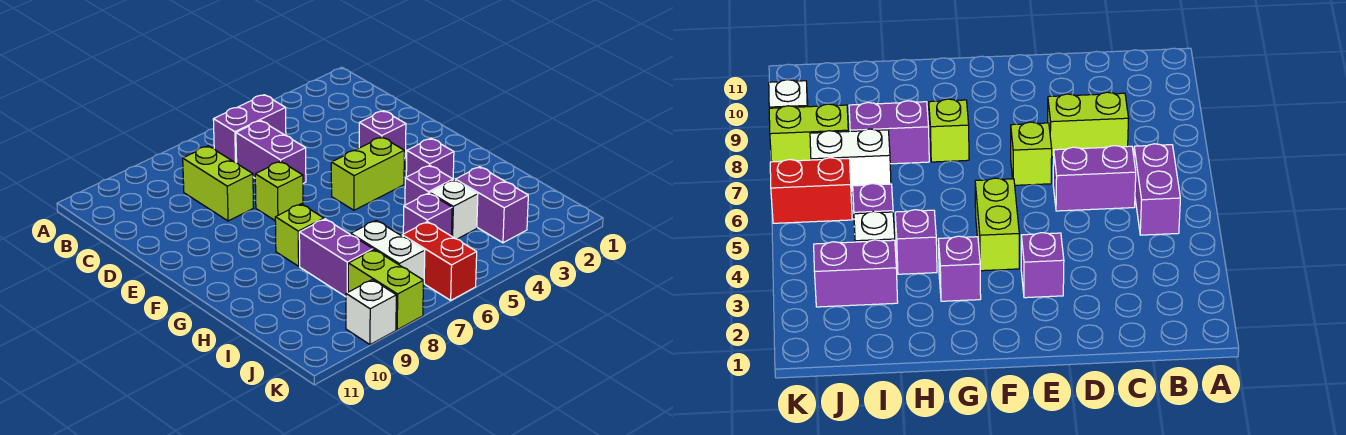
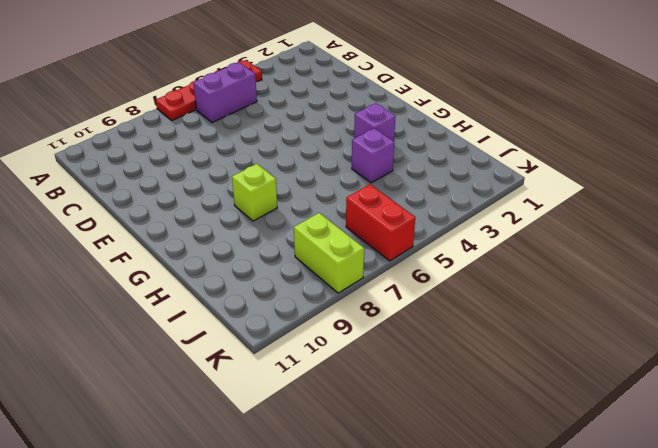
red plate A4:A7 level 1 -> none
none -> purple brick C6:D6 level 1
none -> lime brick C8:D8 level 1
none -> purple brick E3 level 1

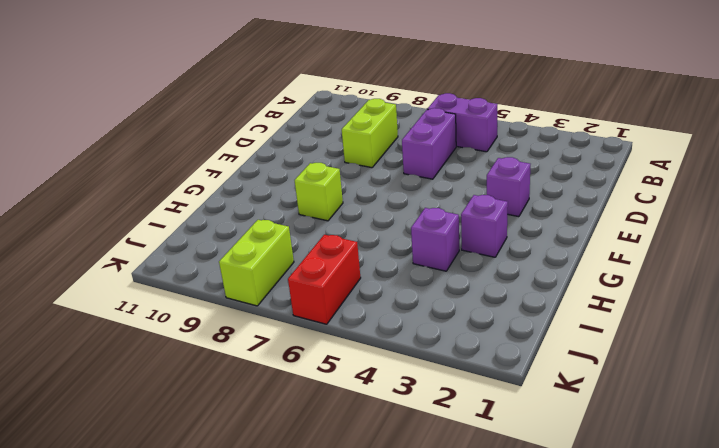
none -> lime brick E7 level 1
none -> lime brick F4:F5 level 1
none -> purple brick H8:I8 level 1

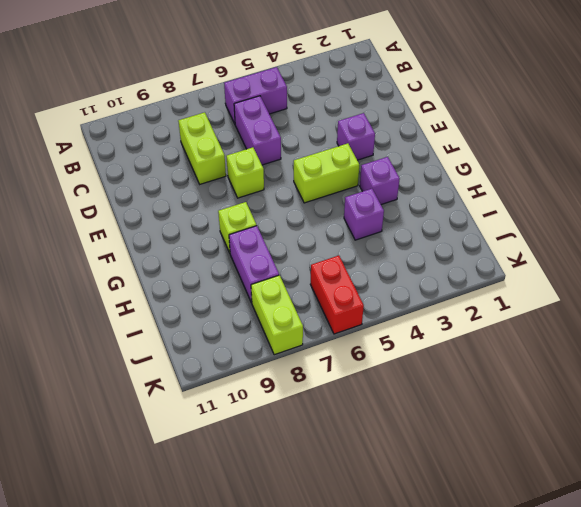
none -> purple brick I3:J3 level 1
none -> white brick I4 level 1
none -> purple brick I5 level 1

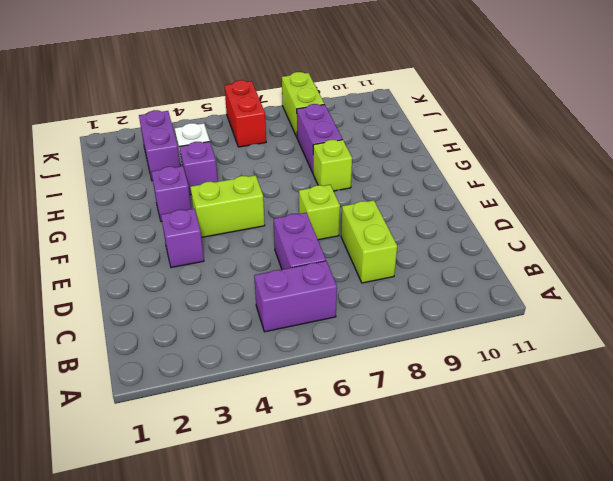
none -> purple brick I5 level 1
none -> white brick I7:J7 level 1
none -> white brick K9 level 1

